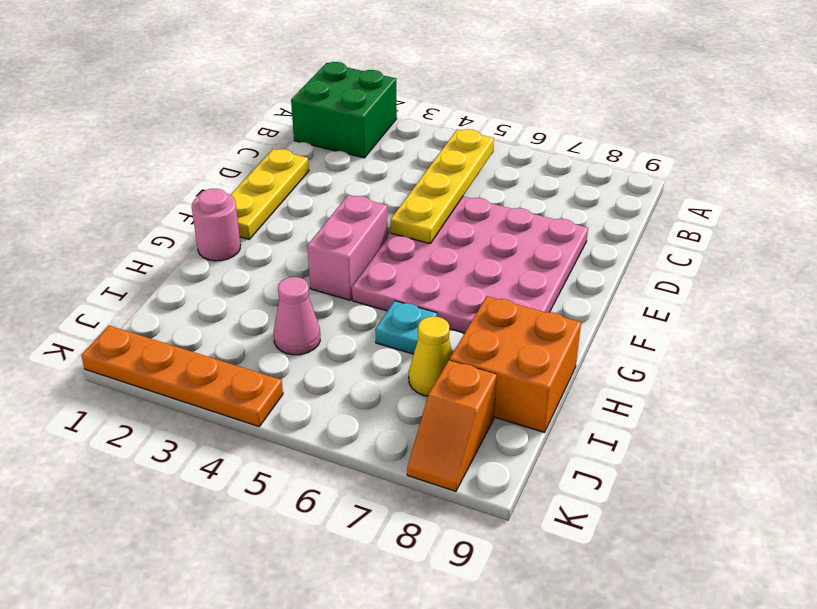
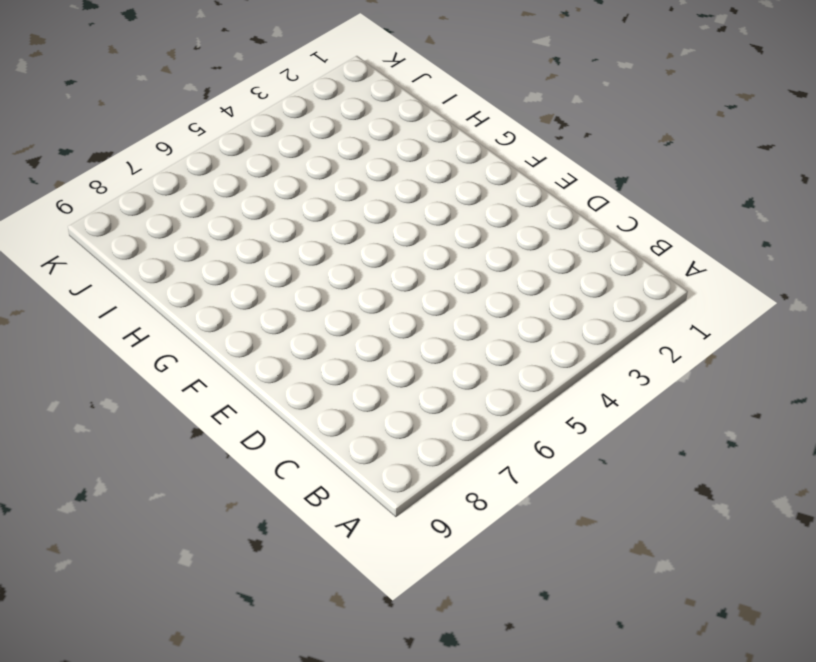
none -> green brick A1:B2 level 1
none -> yellow plate D1:F1 level 1
none -> pink plate D5:G8 level 1

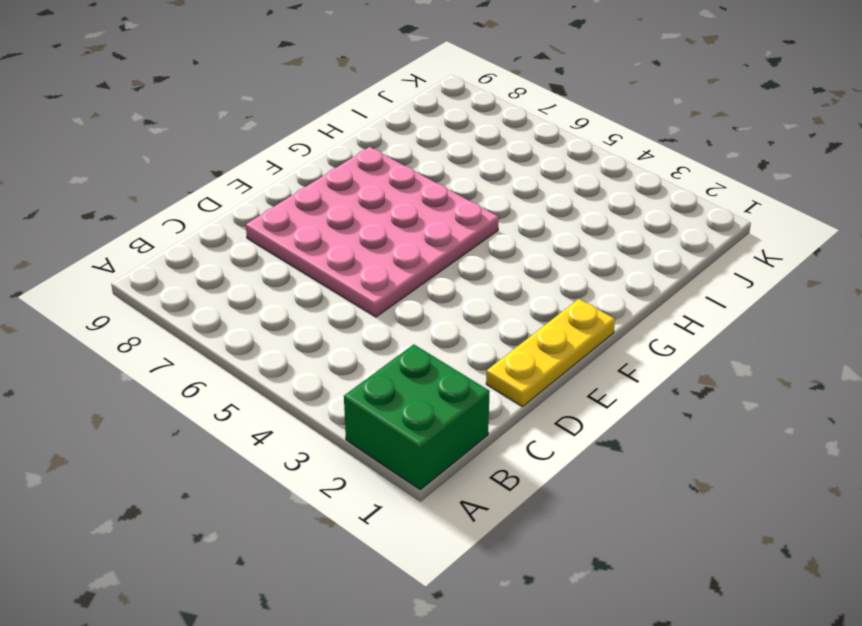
none -> pink brick F4:G4 level 1
none -> pink round brick G1 level 1
none -> cyan plate H6 level 1

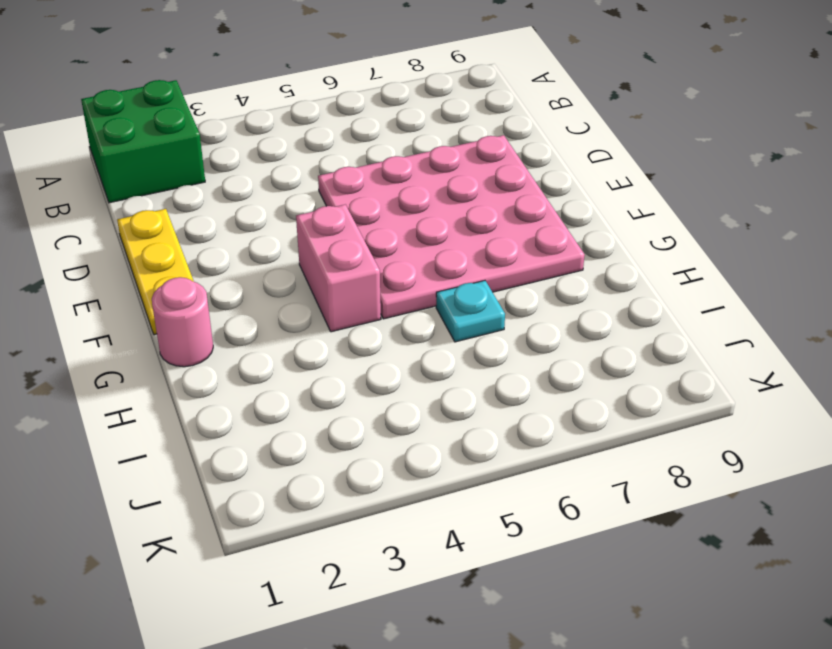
none -> orange brick H8:I9 level 1
none -> pink cone I4 level 1
none -> yellow cone I7 level 1

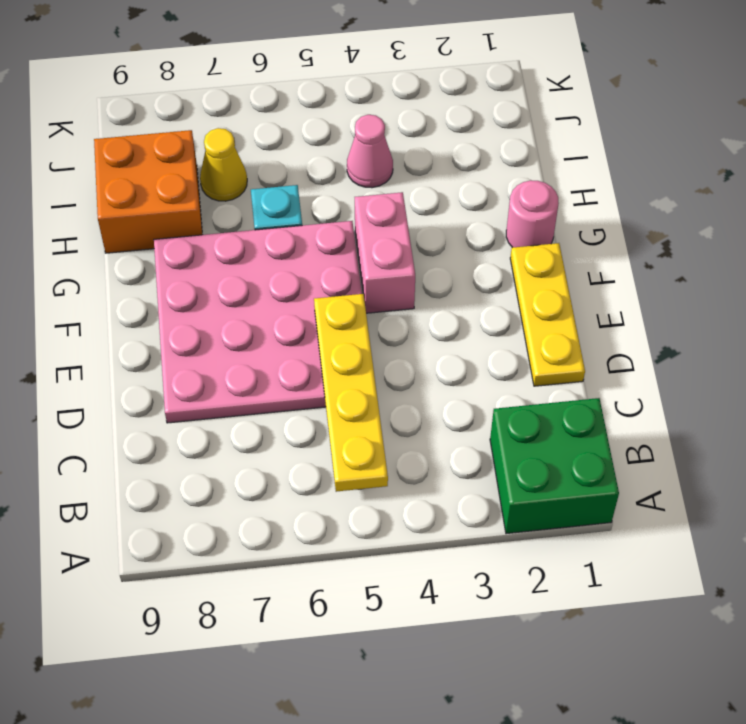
none -> orange slope J8:K8 level 1 top J
none -> orange plate K1:K4 level 1

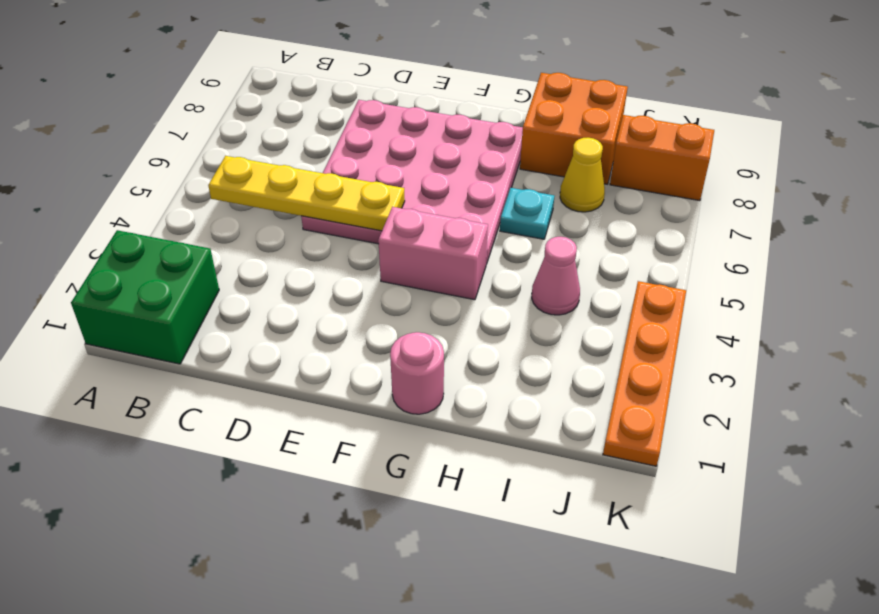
orange brick J8:K8 level 1 -> orange slope J8:K8 level 1 top J
none -> yellow plate D1:F1 level 1

